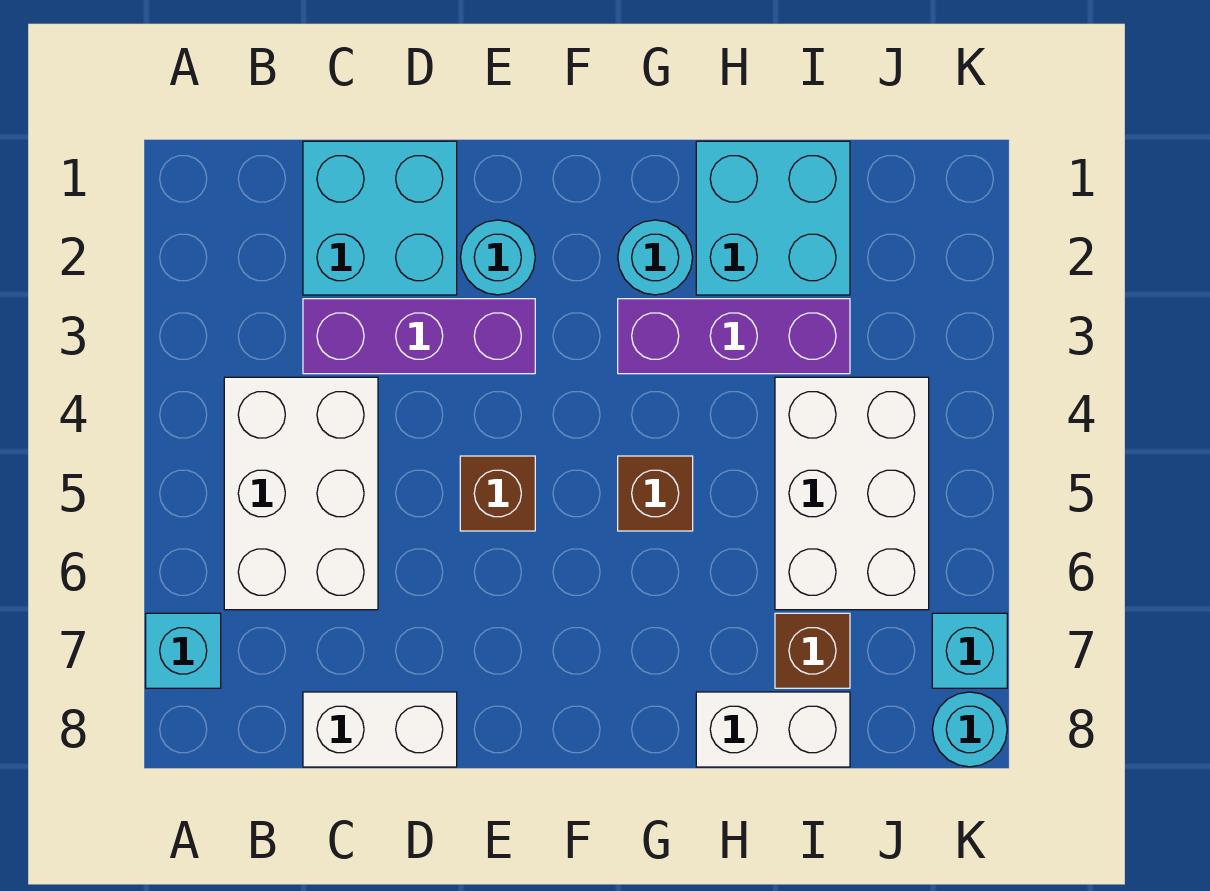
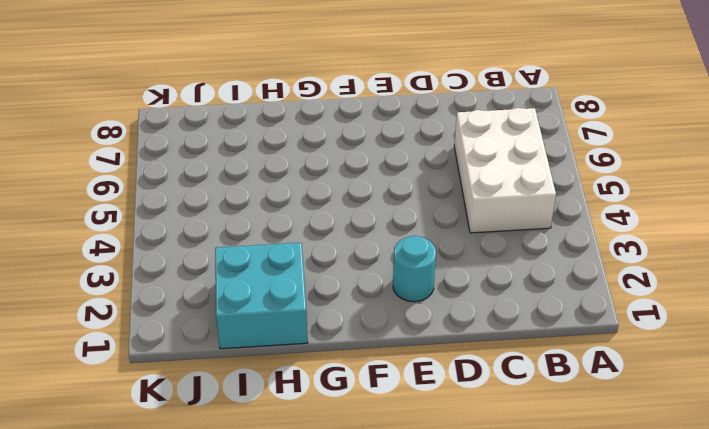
none -> cyan brick A7 level 1
none -> cyan brick C1:D2 level 1
none -> purple brick C3:E3 level 1

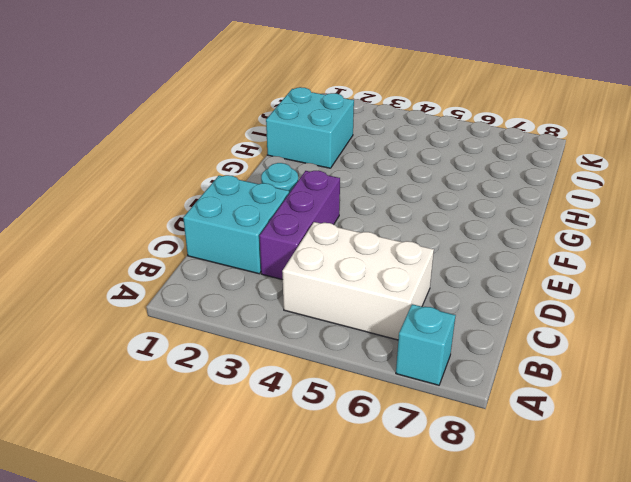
none -> white brick C8:D8 level 1
none -> brown brick E5 level 1
none -> cyan round brick G2 level 1

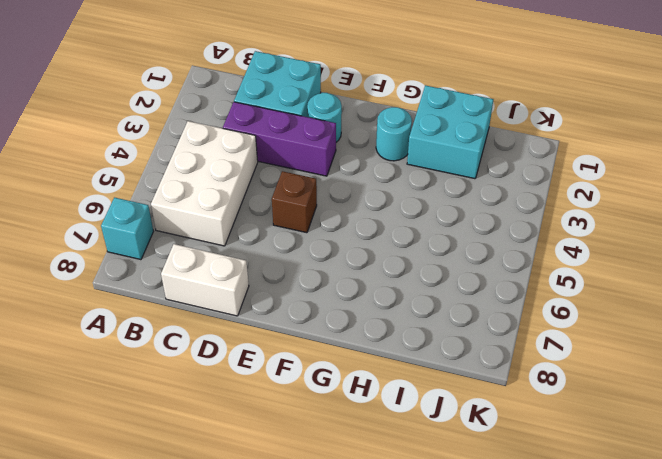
none -> purple brick G3:I3 level 1
none -> brown brick G5 level 1
none -> white brick H8:I8 level 1

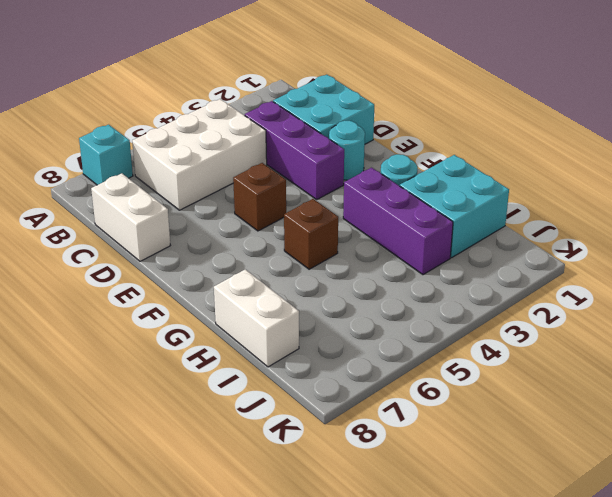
none -> white brick I4:J6 level 1
none -> brown brick I7 level 1
none -> cyan brick K7 level 1

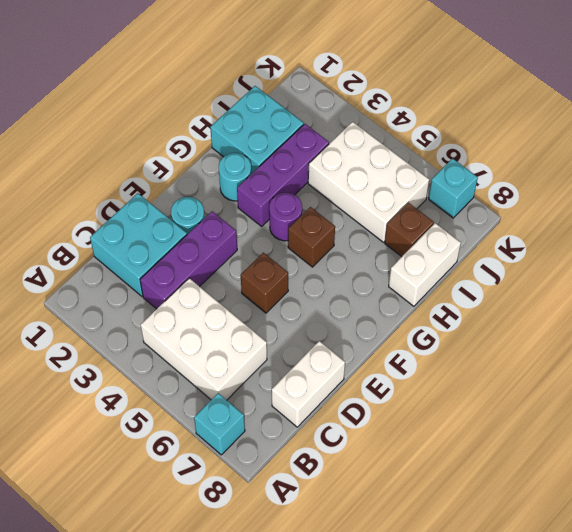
purple round brick G4 level 1 -> none
none -> cyan round brick K8 level 1

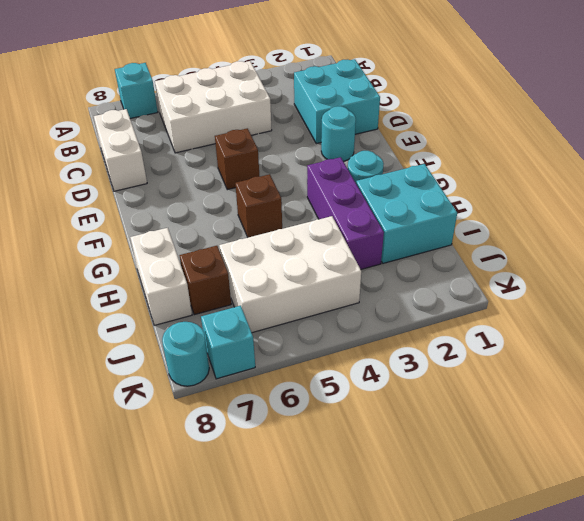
none -> purple brick C3:E3 level 1

